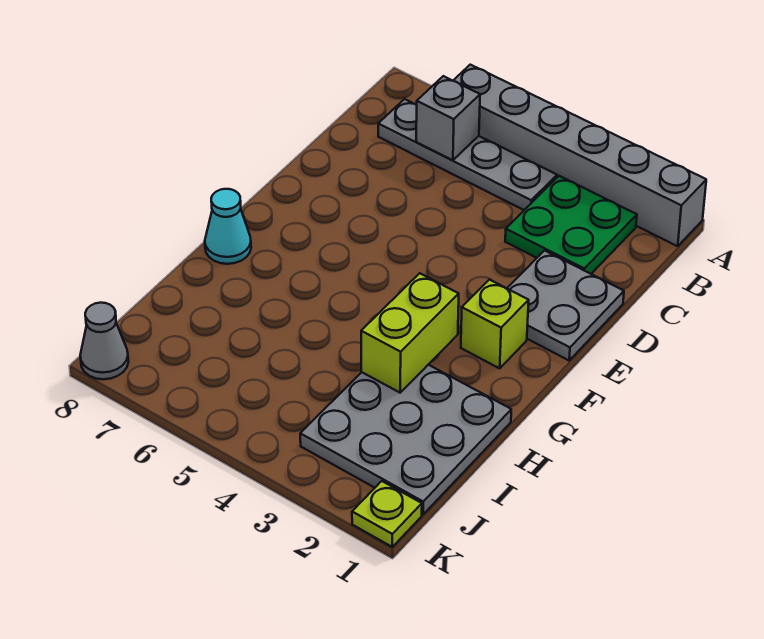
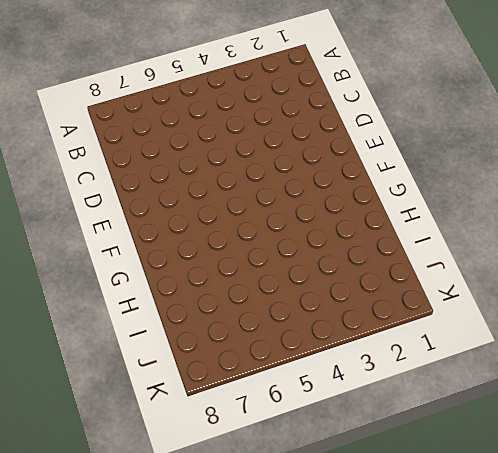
none -> grey brick A1:A6 level 1
none -> green plate B2:C3 level 1

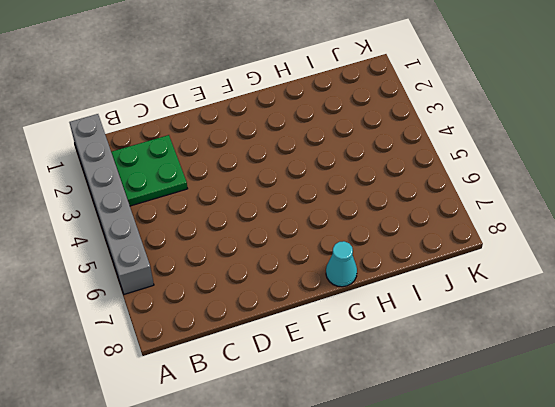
none -> grey plate B4:B7 level 1
none -> grey plate D1:E2 level 1

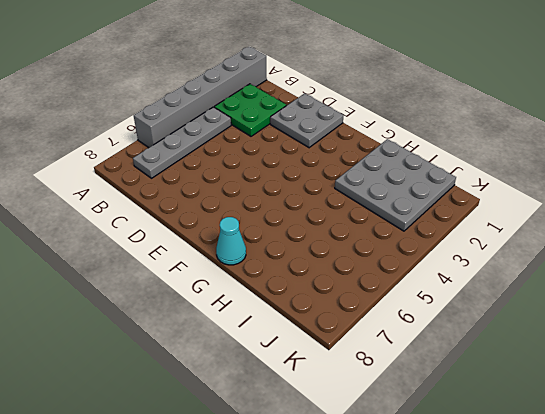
none -> lime brick F2 level 1
none -> lime plate K1 level 1

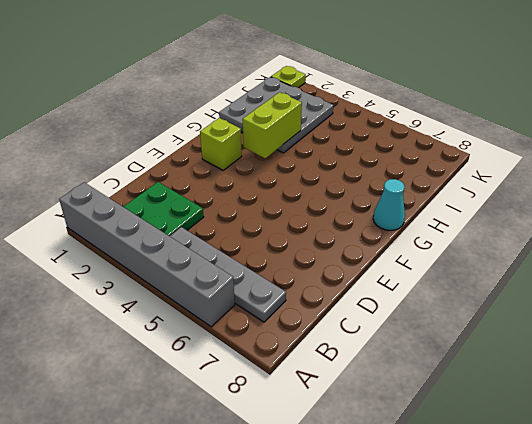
none -> grey plate D1:E2 level 1
none -> grey cone K8 level 1

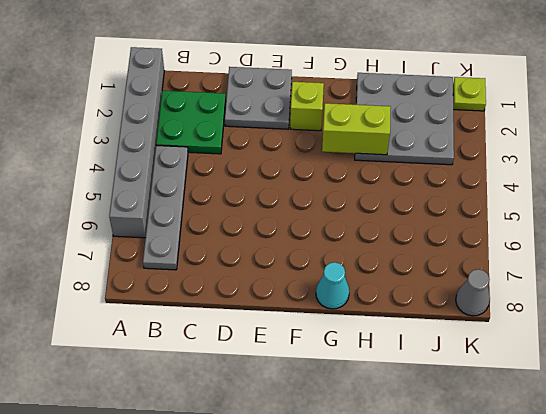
none -> grey brick B6 level 2

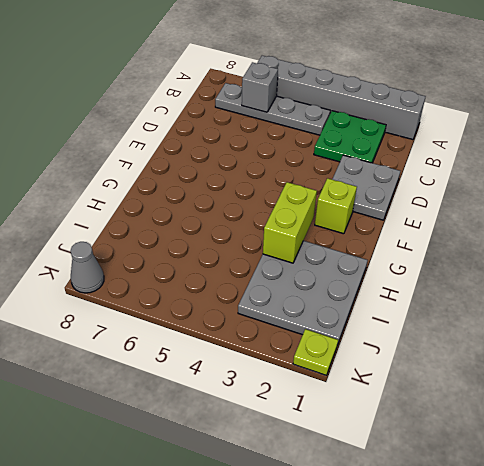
none -> cyan cone G8 level 1

